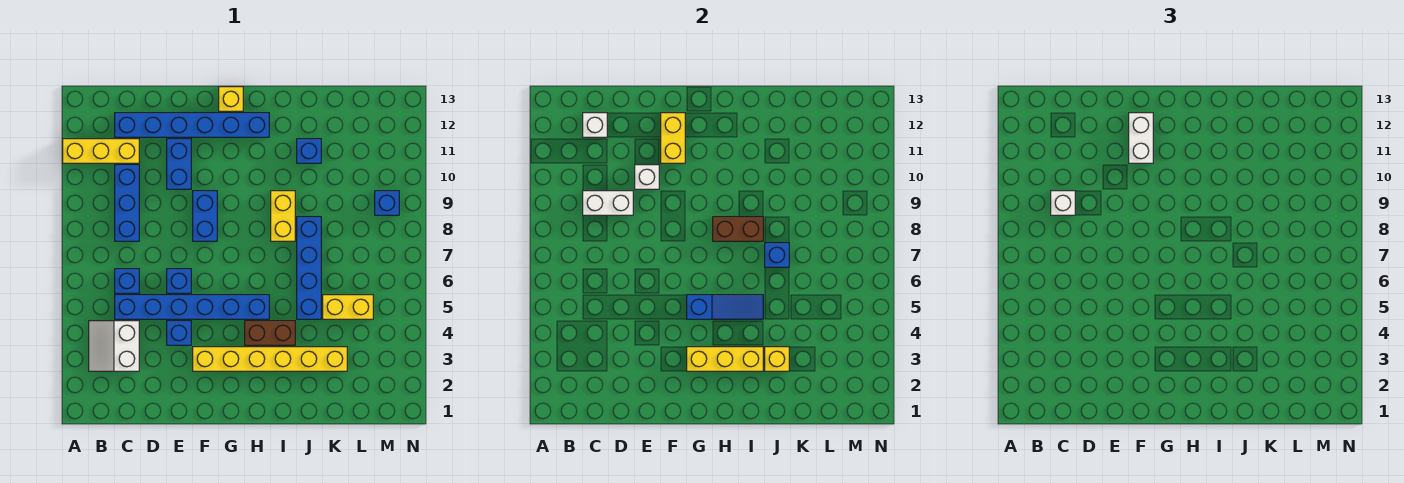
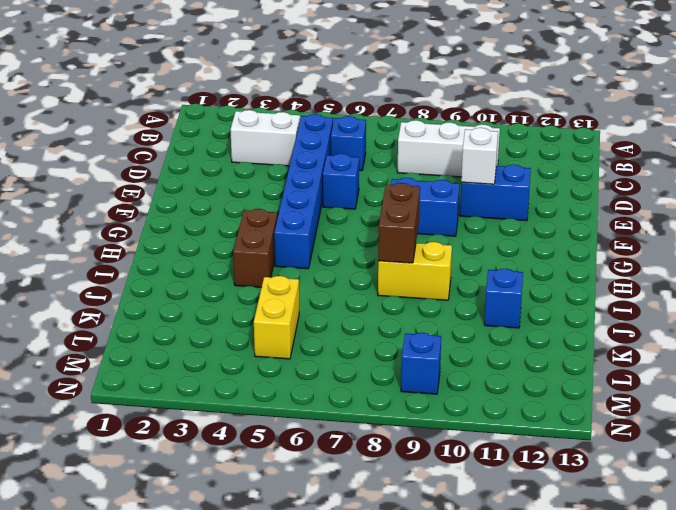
white brick C8:C10 level 1 -> blue brick C8:C10 level 1
none -> yellow brick A11:C11 level 1
none -> blue brick C12:H12 level 1
none -> blue brick E4 level 1

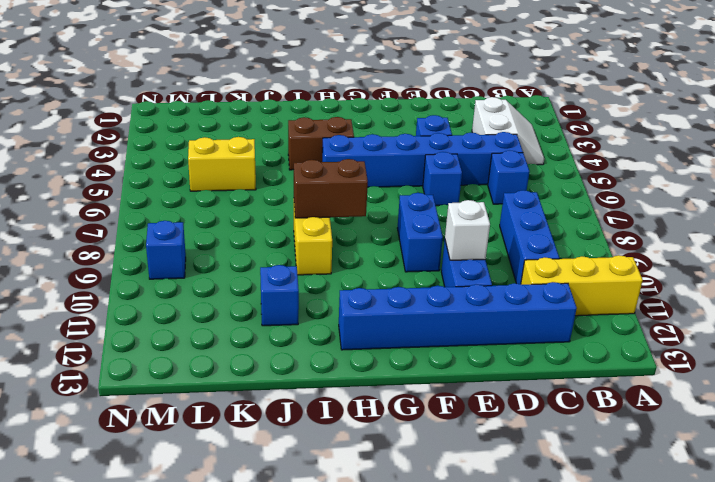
none -> yellow brick F3:K3 level 1
none -> yellow brick G13 level 1
none -> blue brick J5:J8 level 1

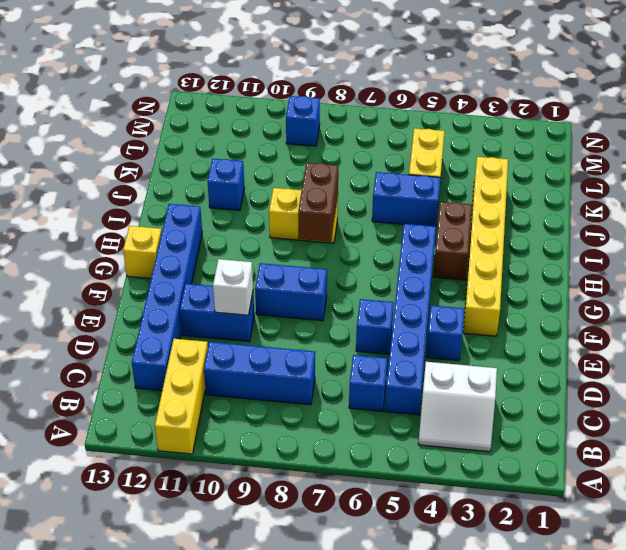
blue brick J5:J6 level 1 -> blue brick J5:J8 level 1
none -> white brick C9:D9 level 2
none -> white brick C12 level 2
none -> yellow brick F11:F12 level 2

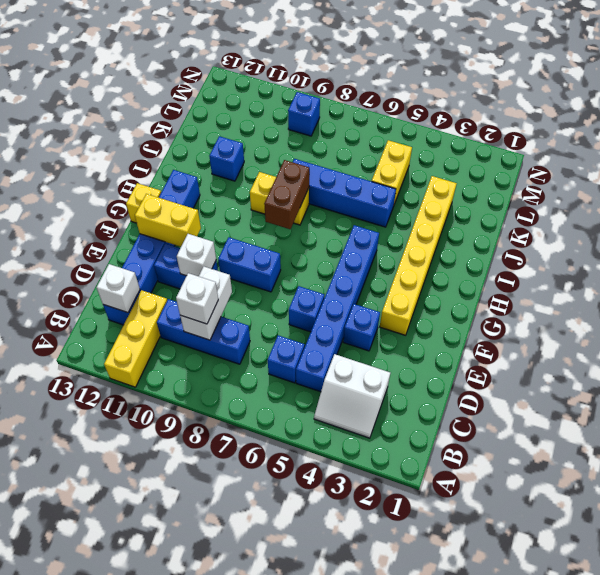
none -> brown brick H4:I4 level 1
none -> yellow brick G3:I3 level 2
none -> blue slope G5:I5 level 2 top G

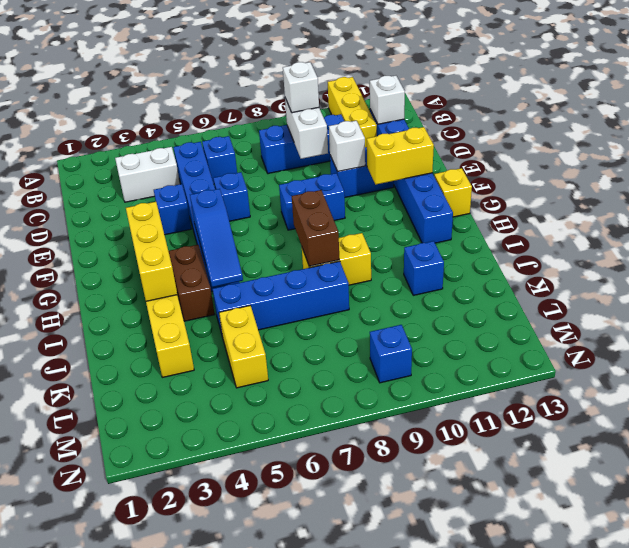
none -> yellow brick J3 level 2
none -> blue brick J7 level 2
none -> white brick F11:F12 level 3

